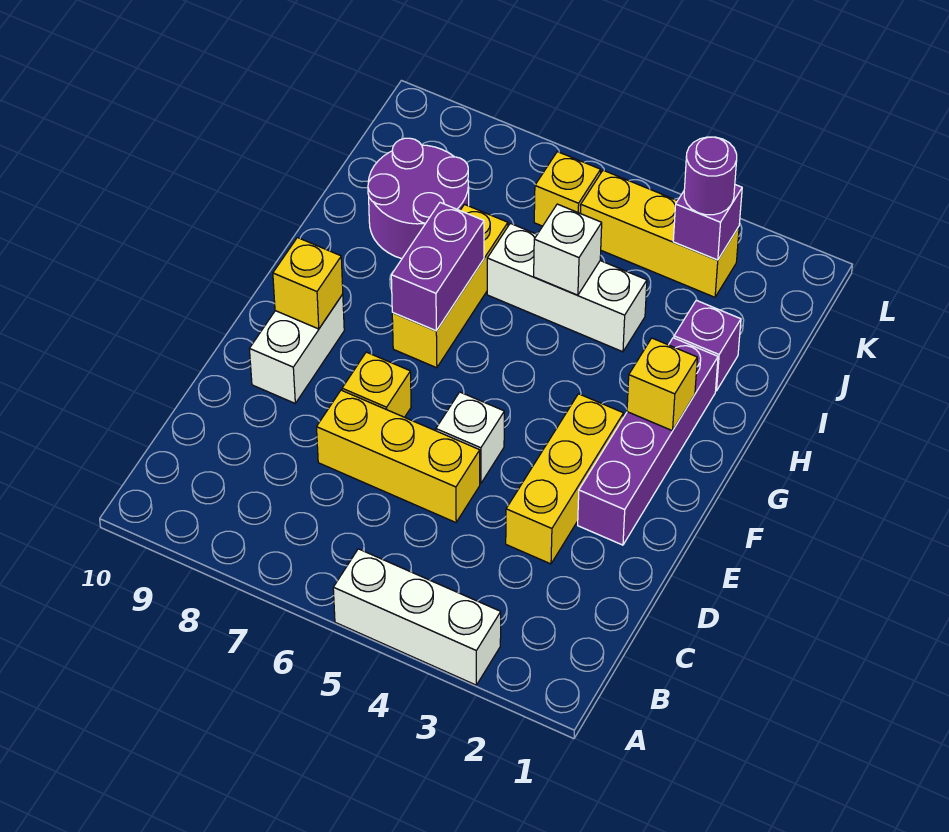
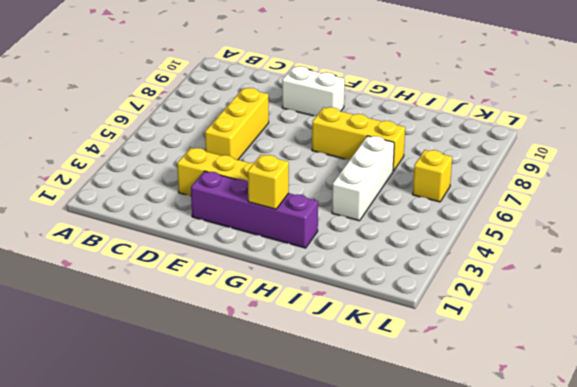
none -> white brick A3:A5 level 1
none -> white brick E5 level 1
none -> yellow brick E7 level 1

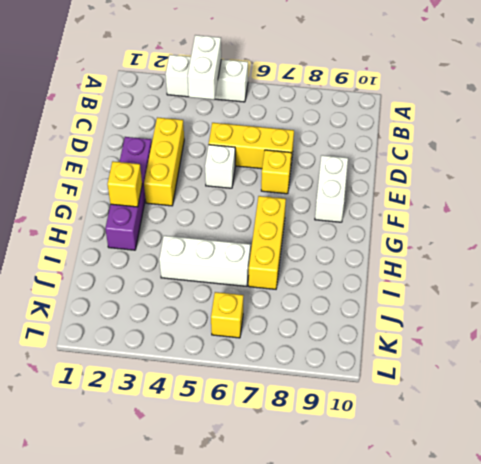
white brick A4:B4 level 2 -> none
none -> purple brick I2 level 1
none -> purple round brick I8:J9 level 1
none -> yellow brick K3:K5 level 1

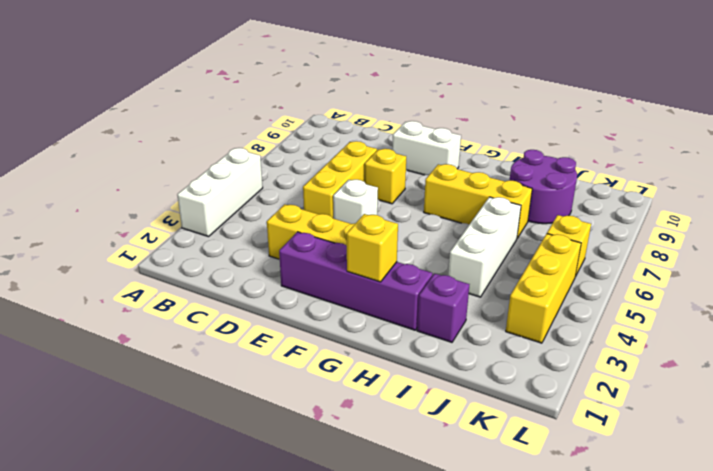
none -> yellow brick F9 level 2
none -> purple brick G7:H7 level 2
none -> white brick I5 level 2

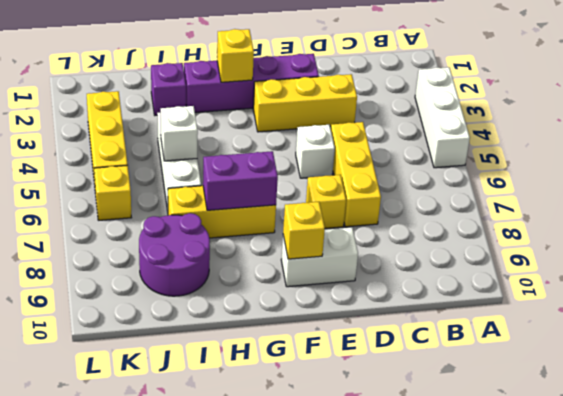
none -> purple brick K3 level 2
none -> purple round brick K3 level 3

